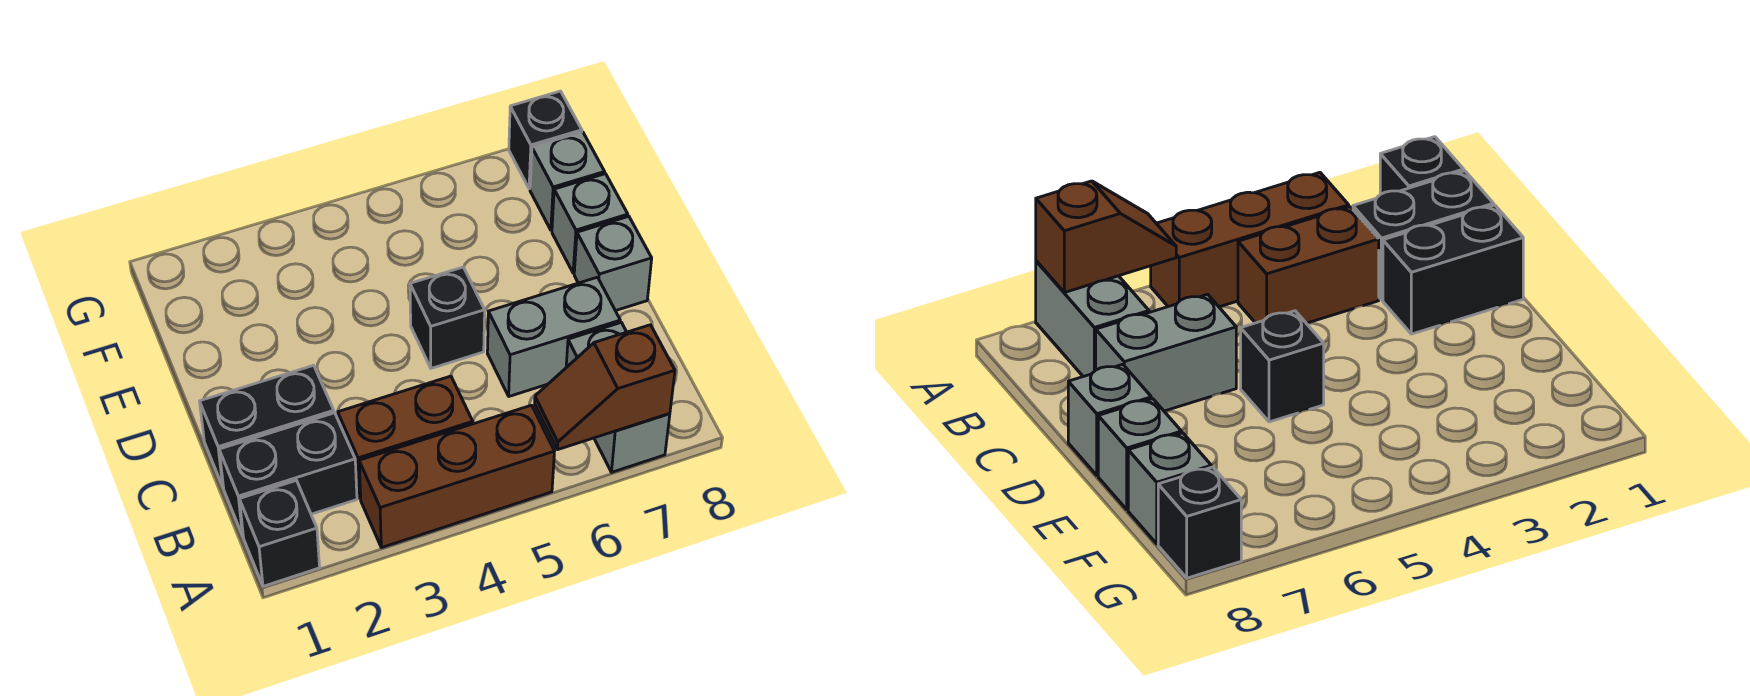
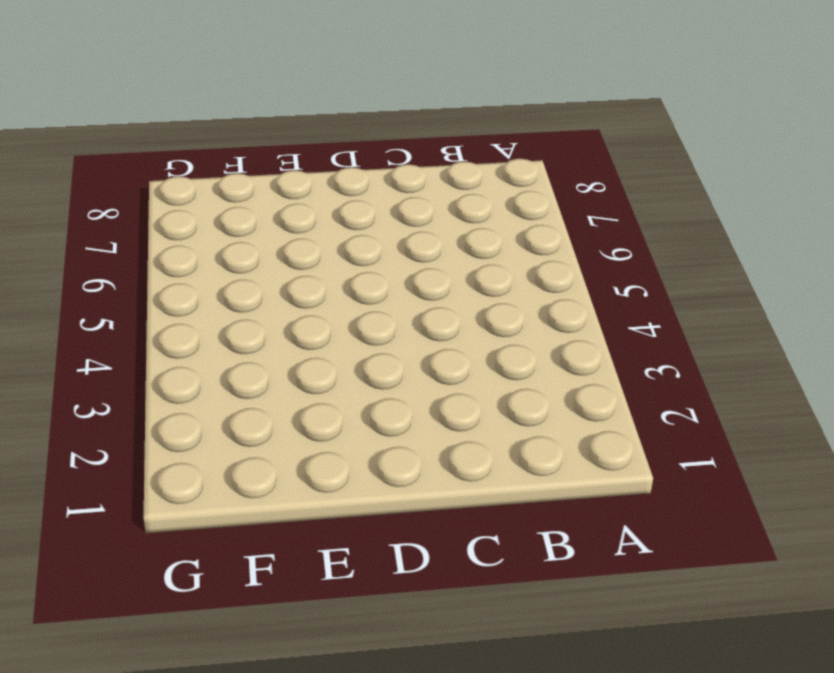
none -> black brick A1 level 1
none -> brown brick A3:A5 level 1
none -> grey brick A7:B7 level 1

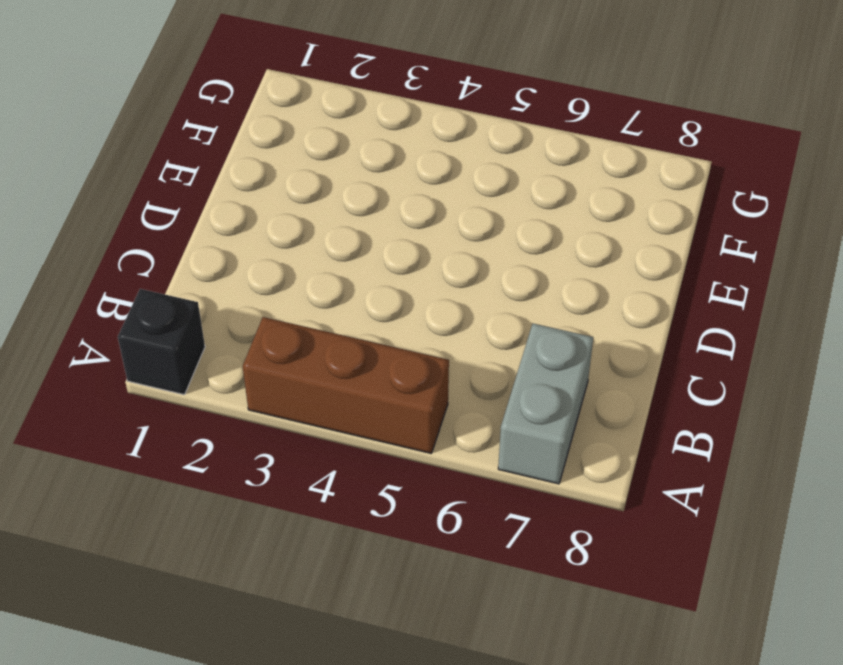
none -> black brick B1:B2 level 1
none -> brown brick B3:B4 level 1
none -> black brick C1:C2 level 1

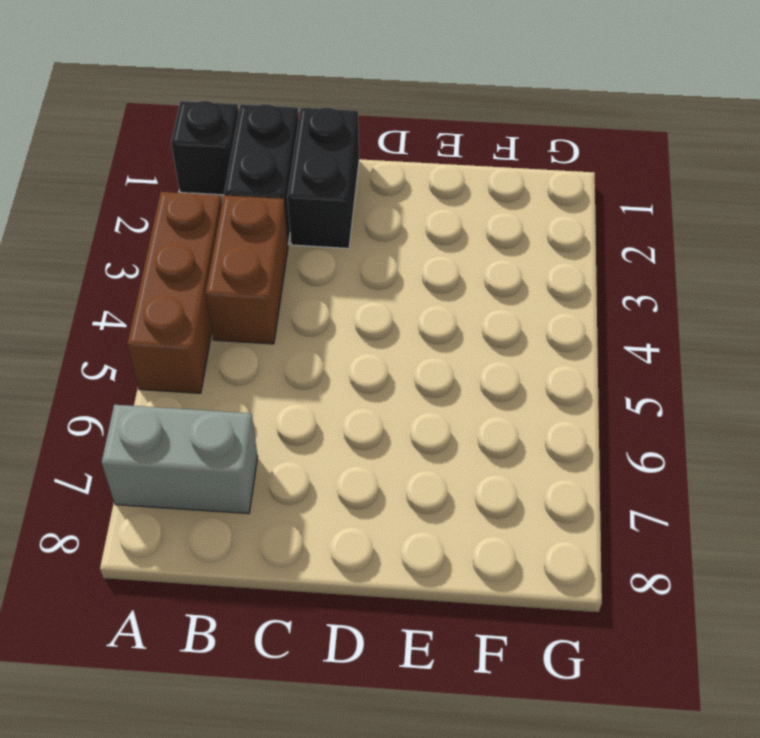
none -> grey brick C6:C7 level 1
none -> black brick D5 level 1
none -> grey brick D8 level 1

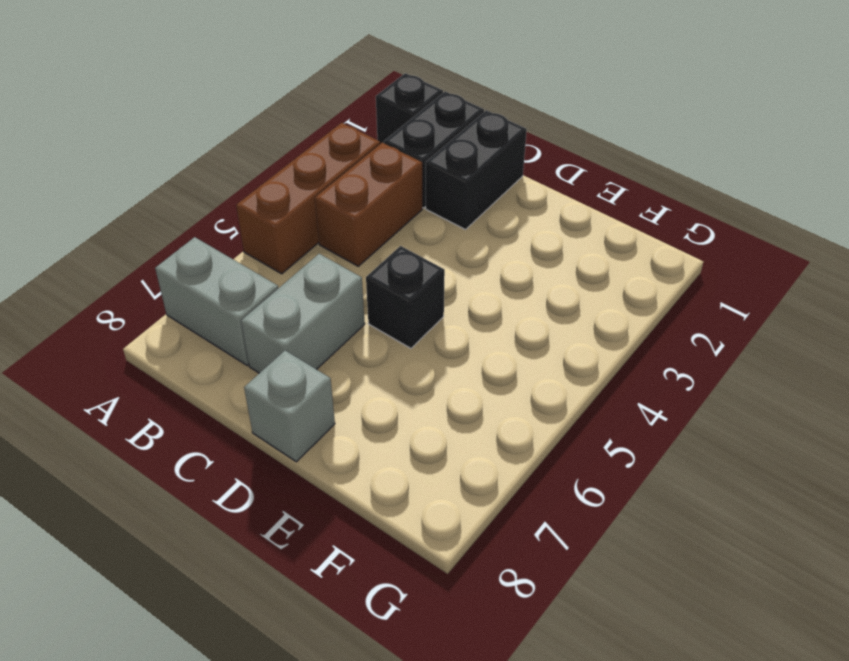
none -> grey brick E8 level 1
none -> grey brick F8 level 1
none -> black brick G8 level 1

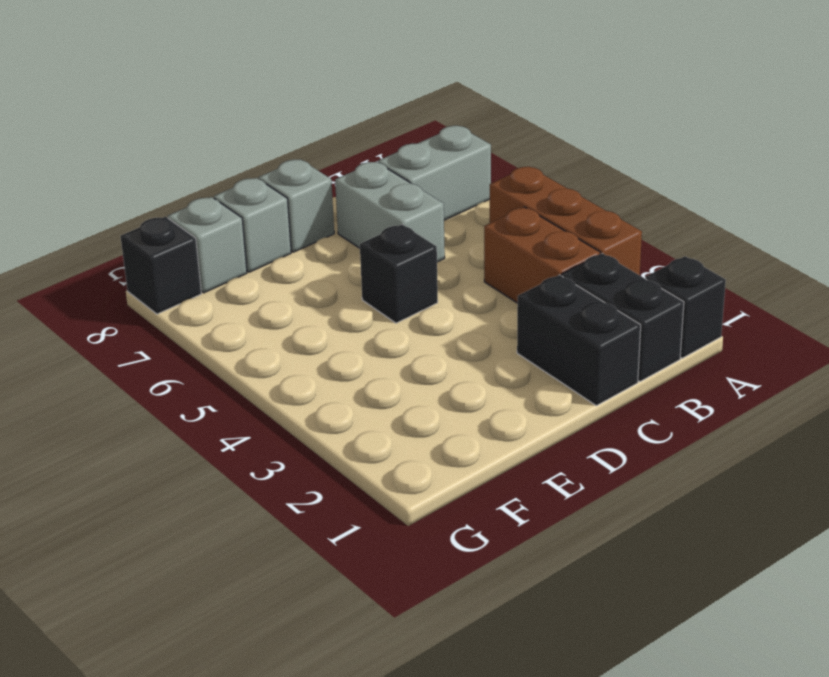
none -> brown slope A6:A7 level 2 top 7

